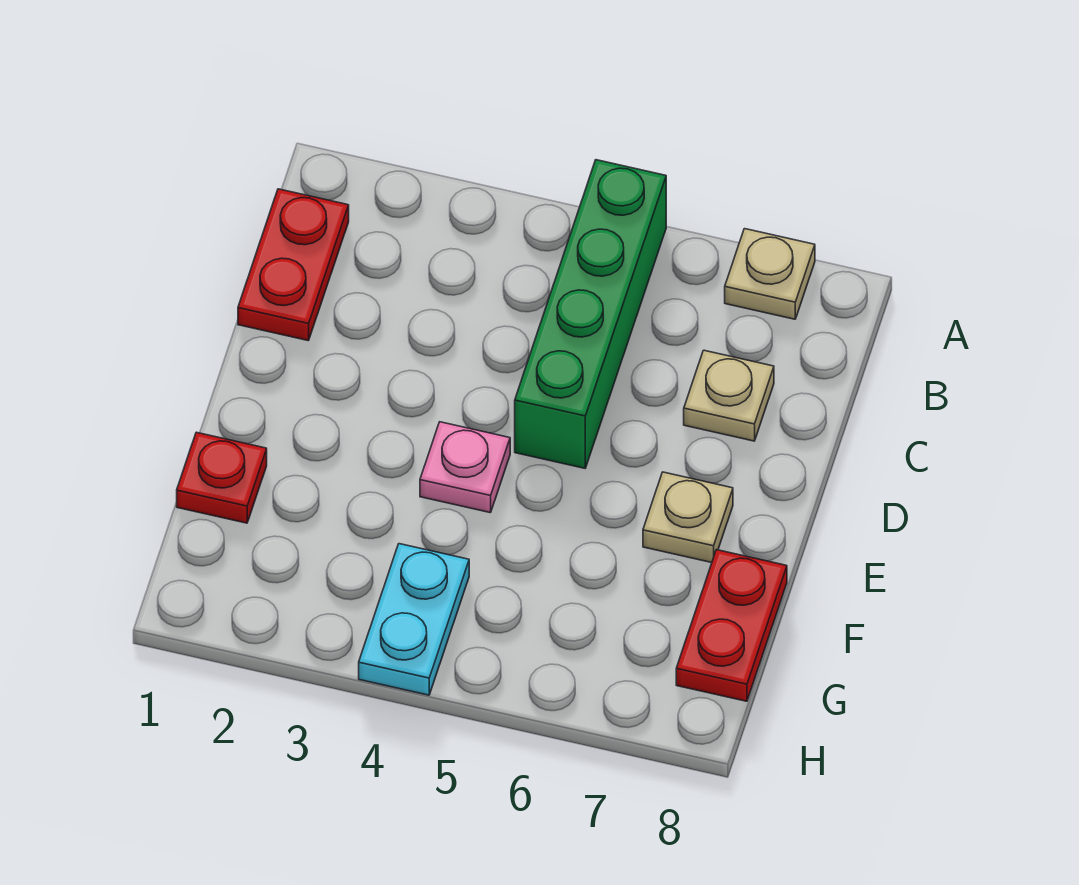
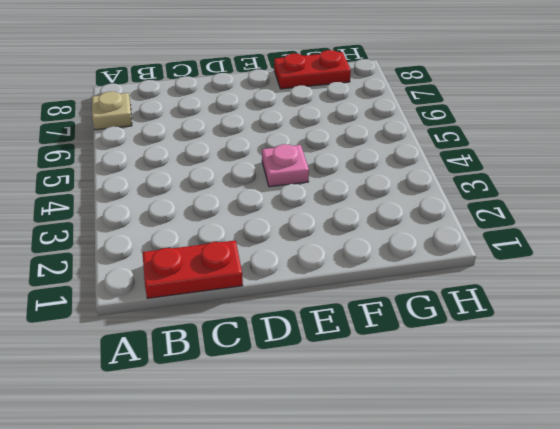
none -> green brick A5:D5 level 1
none -> tan plate C7 level 1

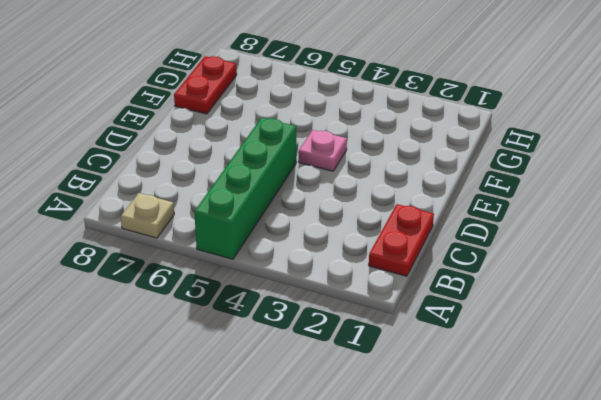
none -> tan plate C7 level 1
none -> tan plate E7 level 1

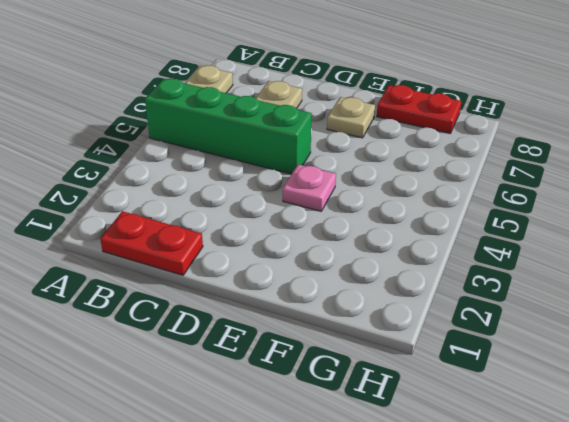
none -> red plate F1 level 1
none -> cyan plate G4:H4 level 1

